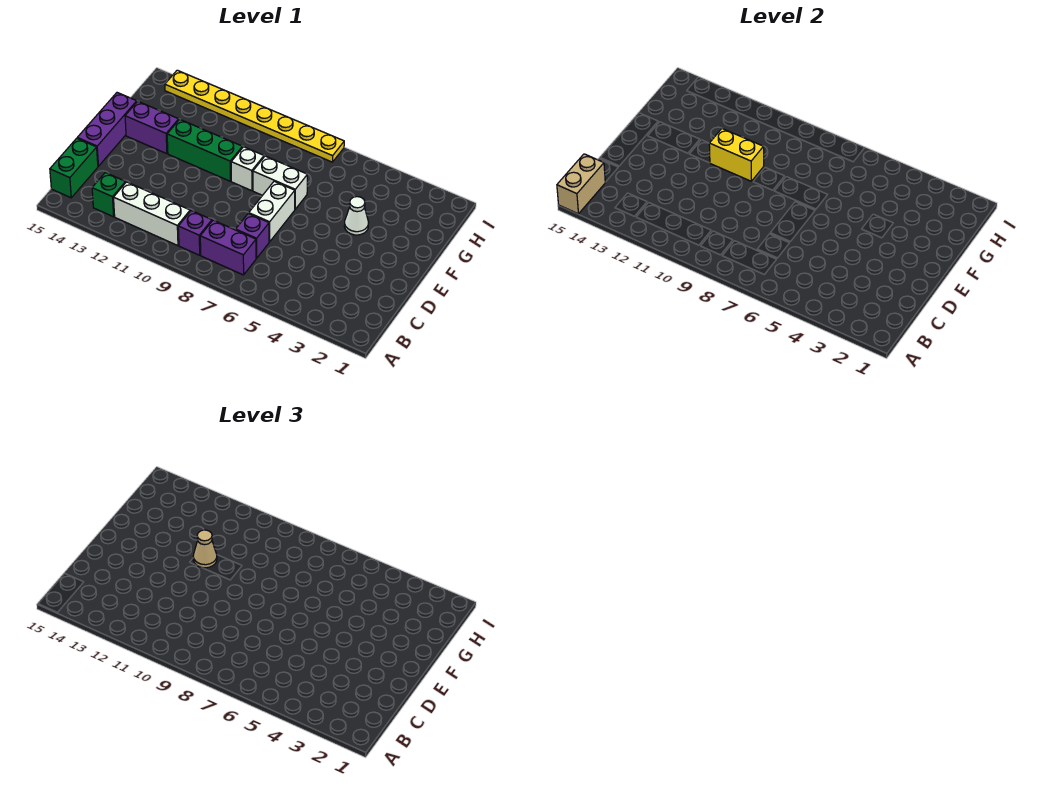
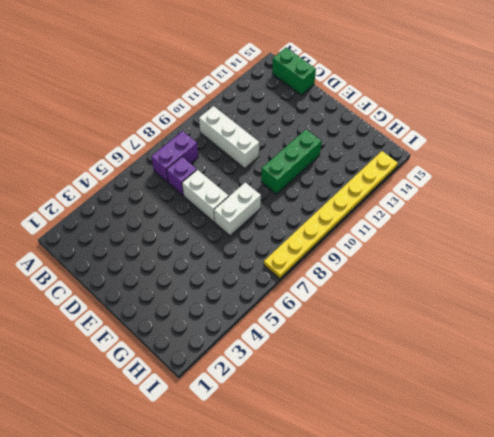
white brick B10:D10 level 1 -> white brick B10:B12 level 1
none -> purple brick B9 level 1
none -> green brick B13 level 1
none -> purple brick D15:F15 level 1

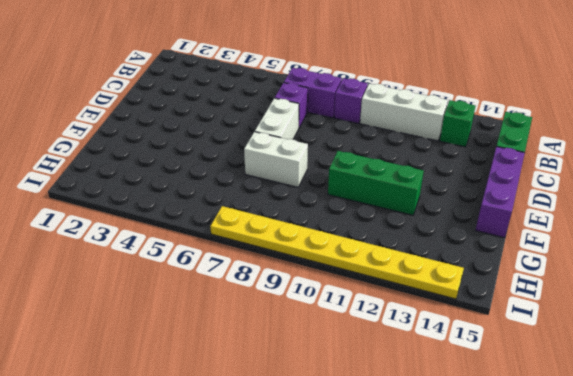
none -> white cone F4 level 1
none -> white brick F9 level 1
none -> purple brick F13:F14 level 1

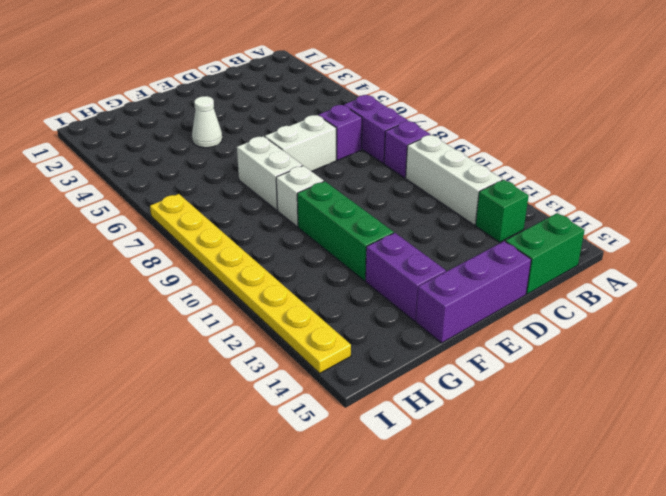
none -> tan brick A15:B15 level 2
none -> yellow brick F10:F11 level 2
none -> tan cone F11 level 3

